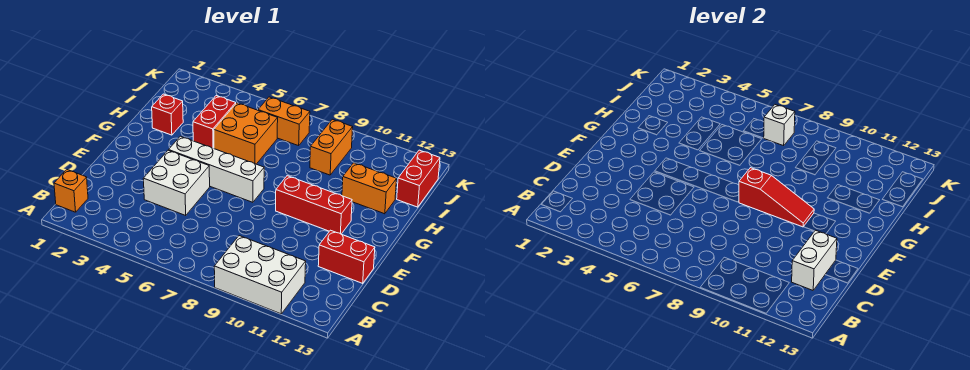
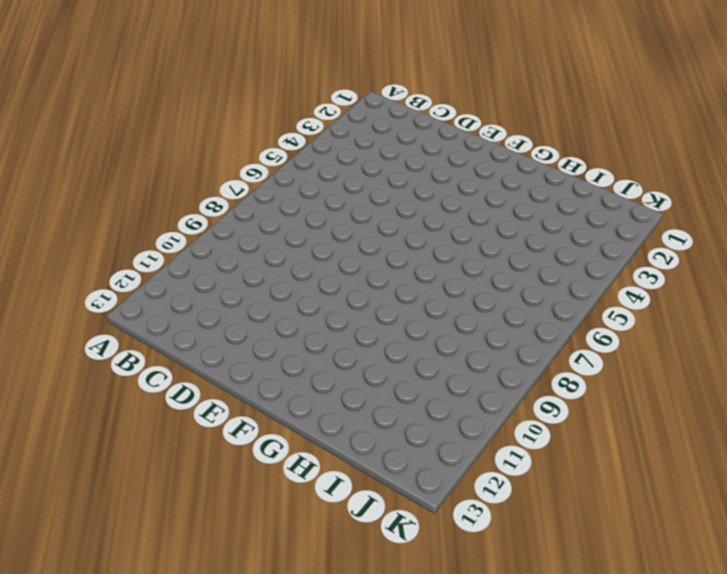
none -> white brick A9:B11 level 1
none -> orange brick B1 level 1
none -> white brick D4:E5 level 1

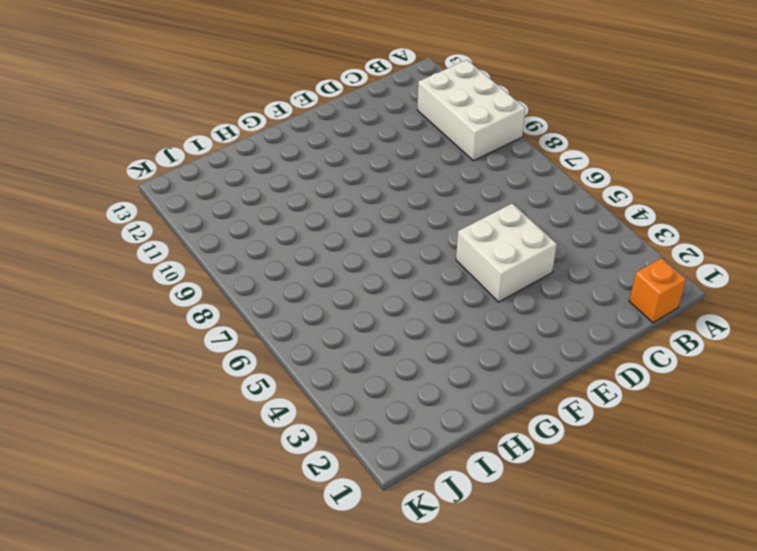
none -> red brick D12:D13 level 1
none -> white brick F4:F7 level 1
none -> red brick F9:F11 level 1

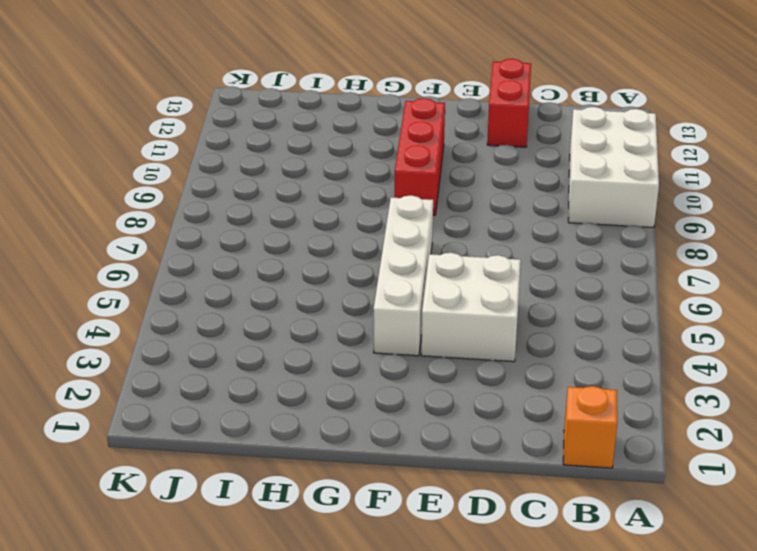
none -> red brick H2 level 1
none -> red brick H4:I4 level 1
none -> orange brick H5:I6 level 1

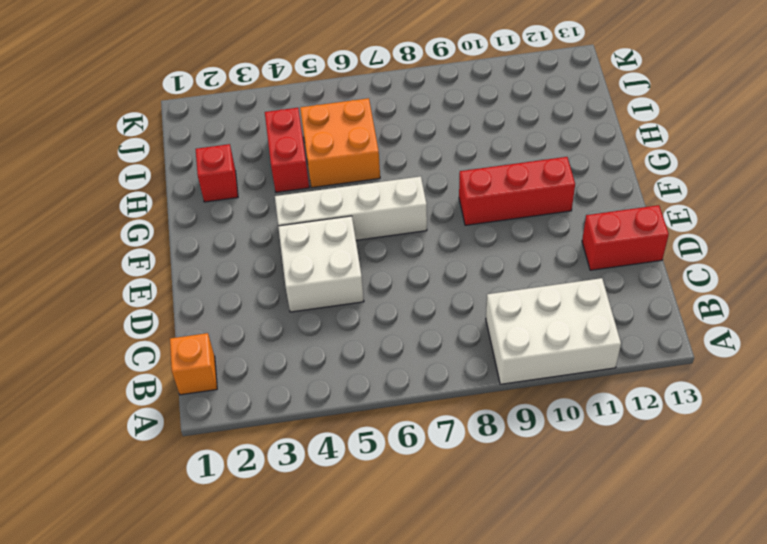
none -> orange brick H11:H12 level 1
none -> orange brick I9:J9 level 1
none -> red brick I13:J13 level 1

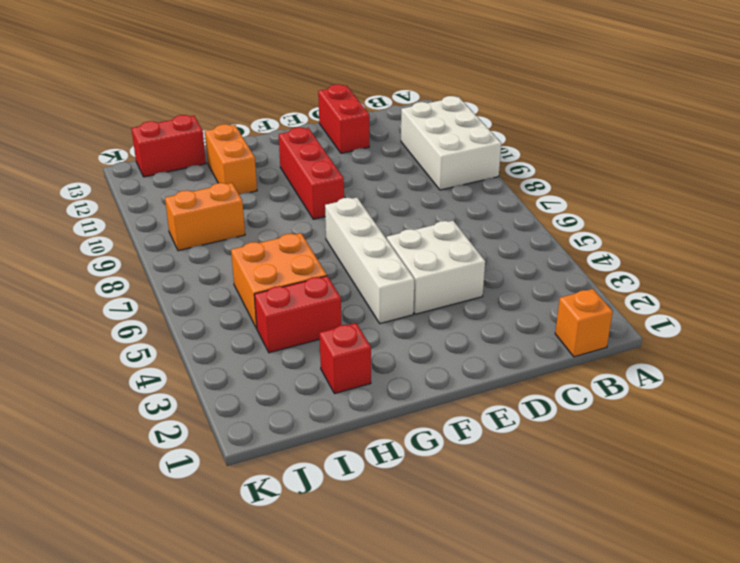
none -> orange brick J6:J7 level 1
none -> white brick C12:D12 level 2
none -> red slope F8:F10 level 2 top 8

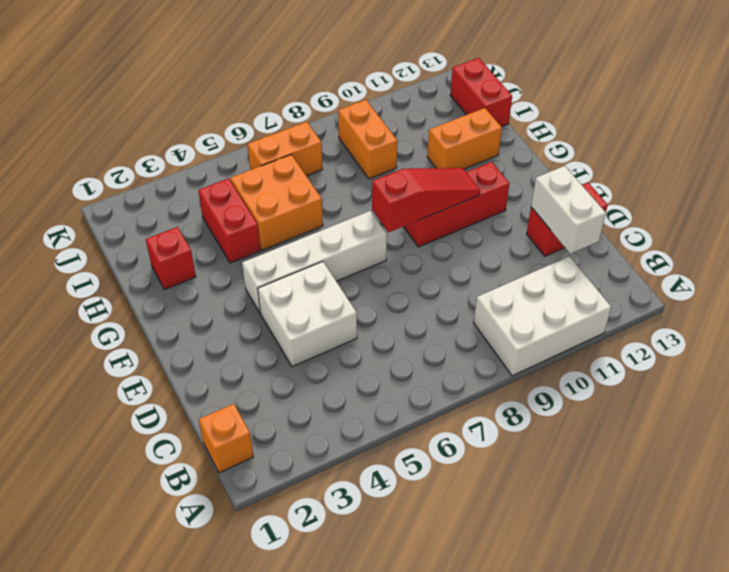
none -> white brick J7 level 2

